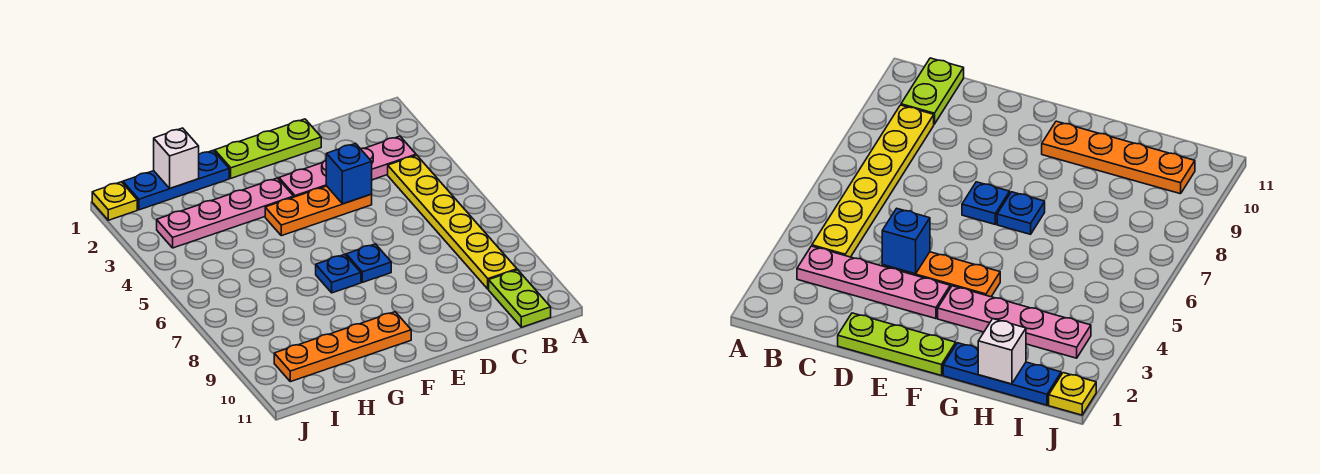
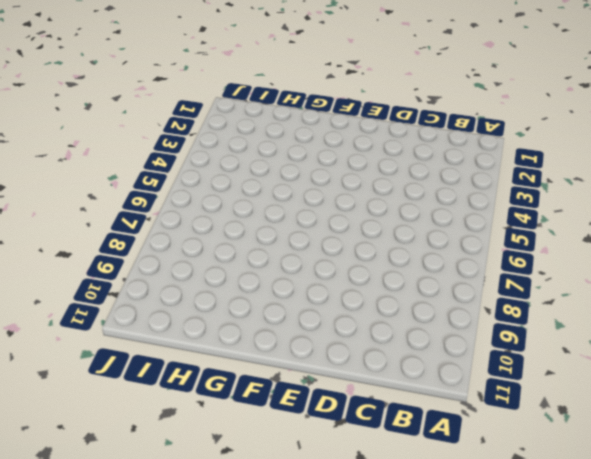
none -> pink plate B3:E3 level 1
none -> yellow plate B4:B9 level 1
none -> lime plate B10:B11 level 1

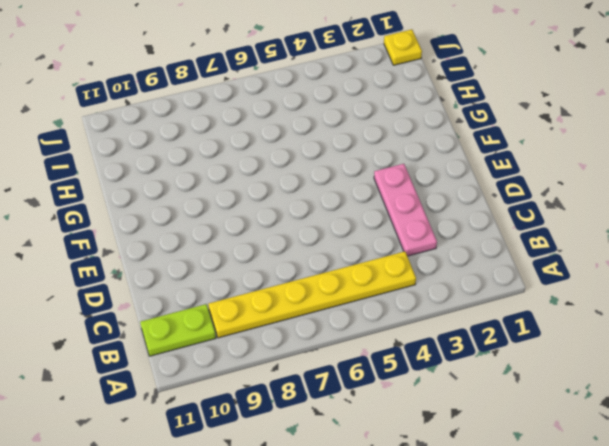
pink plate C3:E3 level 1 -> pink plate B3:E3 level 1
none -> lime plate D1:F1 level 1
none -> orange plate D4:F4 level 1
none -> blue plate E7 level 1

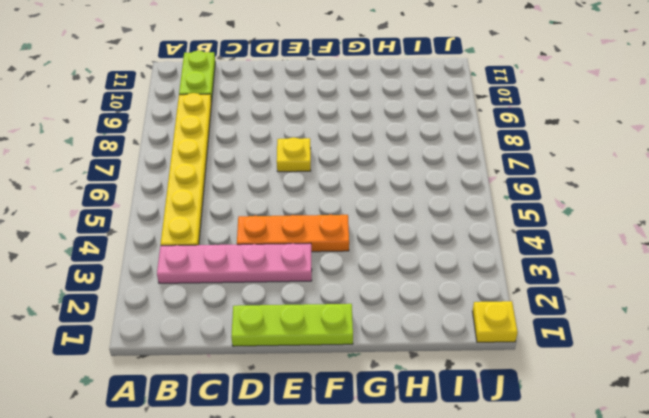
yellow plate E7 level 1 -> blue plate E7 level 1
none -> pink plate F3:I3 level 1
none -> blue plate F7 level 1
none -> orange plate F10:I10 level 1

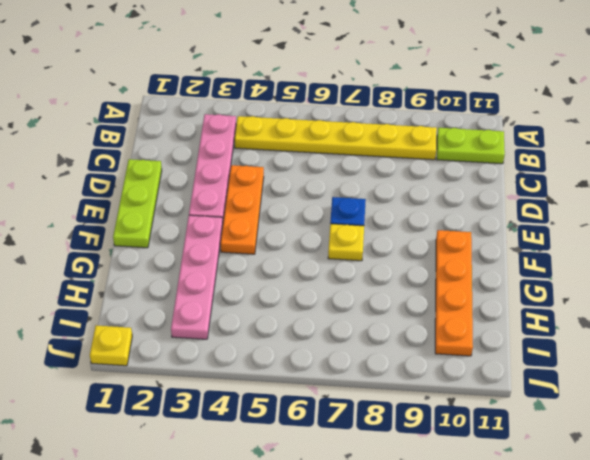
yellow plate F7 level 1 -> blue plate F7 level 1
none -> blue plate G1:I1 level 1
none -> blue brick D4 level 2
none -> white brick H1 level 2

